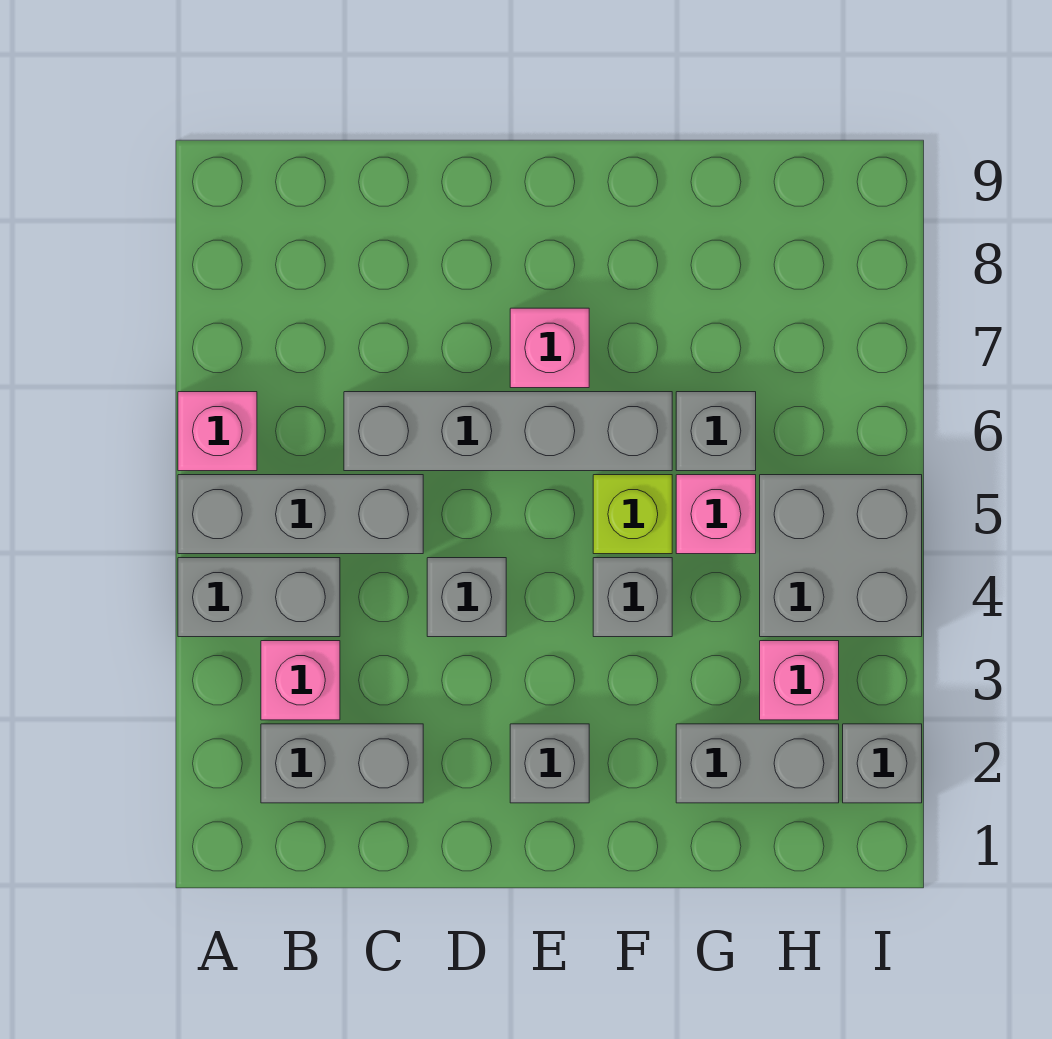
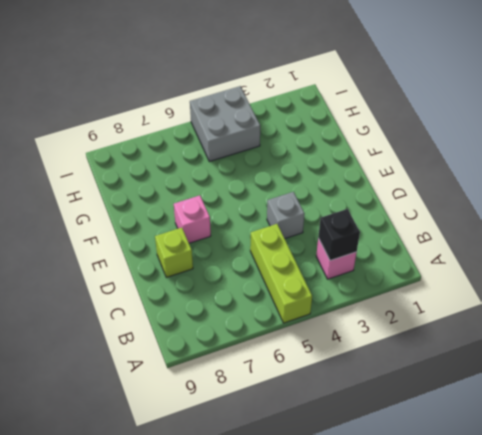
lime brick A5:C5 level 1 -> grey brick A5:C5 level 1
black brick B3 level 2 -> none
lime brick D8 level 1 -> lime brick F5 level 1
none -> grey brick A4:B4 level 1
none -> pink brick A6 level 1
none -> grey brick B2:C2 level 1

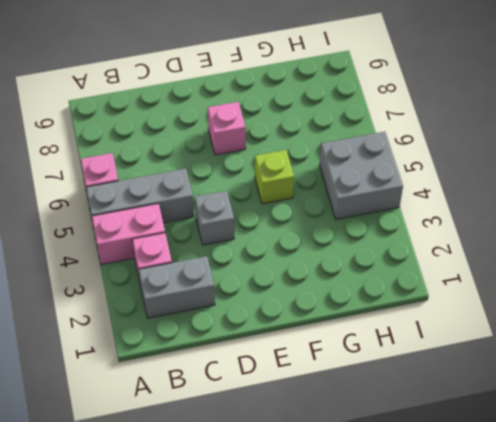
pink brick A4:B4 level 1 -> grey brick A4:B4 level 1
none -> grey brick C6:F6 level 1
none -> grey brick E2 level 1
none -> grey brick F4 level 1

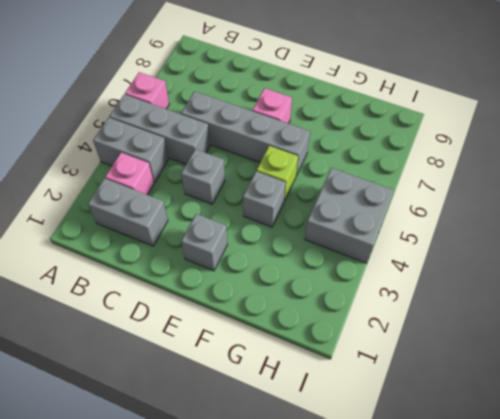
none -> grey brick G2:H2 level 1
none -> pink brick G5 level 1
none -> grey brick G6 level 1

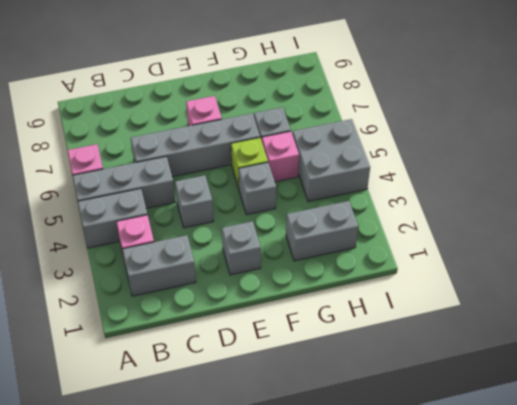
none -> pink brick H3 level 1
none -> grey brick I2 level 1

